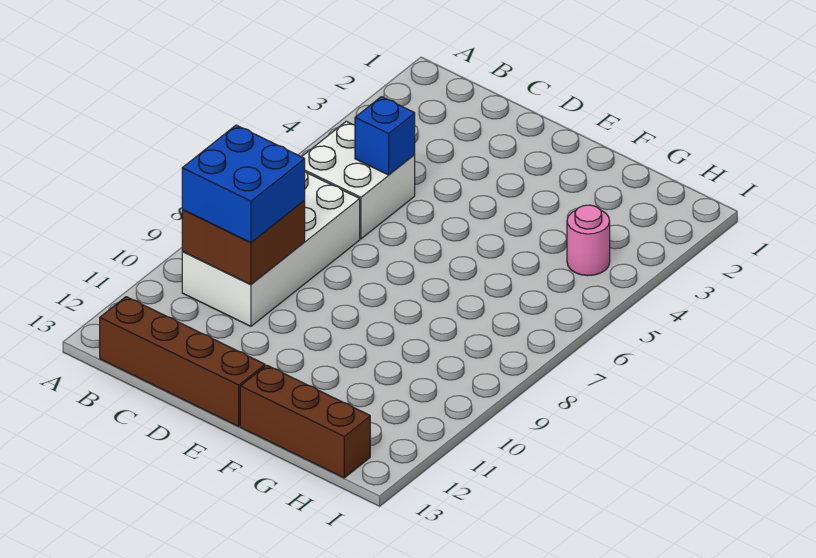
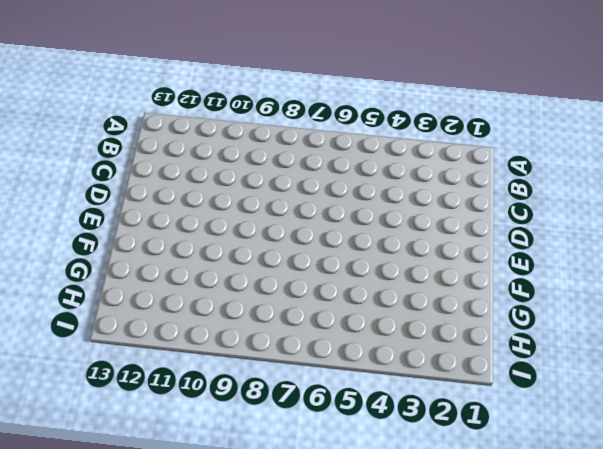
none -> white brick B5:C6 level 1
none -> white brick B7:C10 level 1

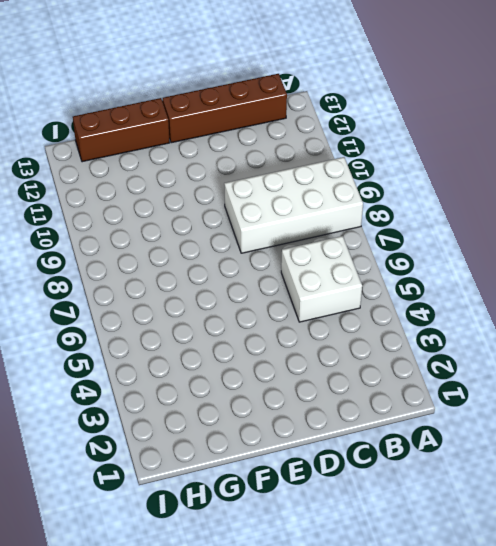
white brick A8:D9 level 1 -> white brick B7:C10 level 1
none -> pink round brick H4 level 1
none -> brown brick B9:C10 level 2

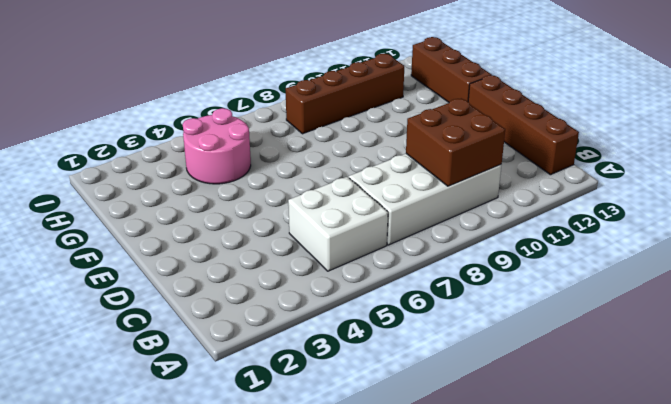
pink round brick G4:H5 level 1 -> pink round brick H4 level 1
brown brick H8:H11 level 1 -> none
none -> blue brick C5 level 2
none -> blue brick B9:C10 level 3

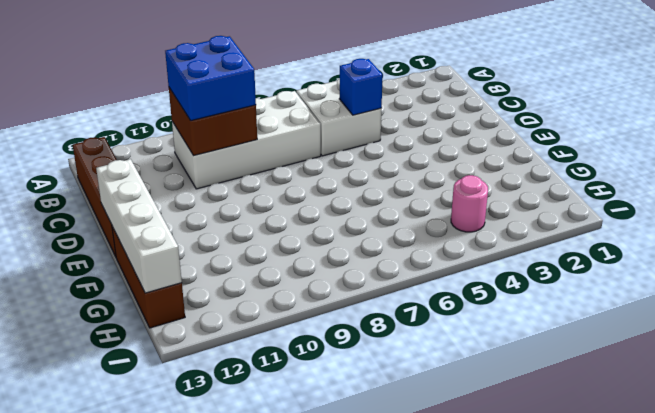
white brick E13:H13 level 2 -> none

